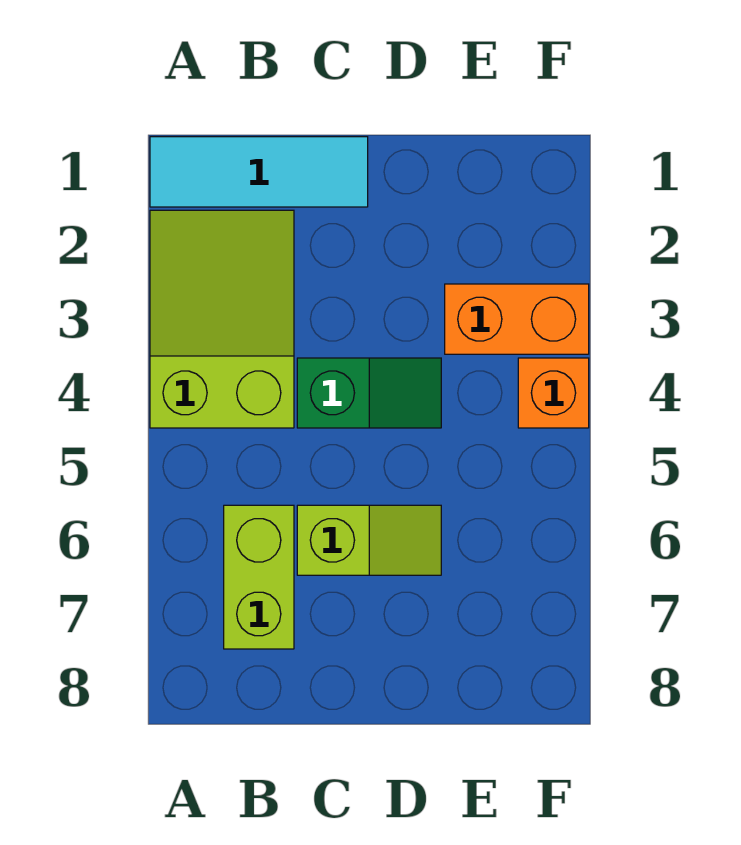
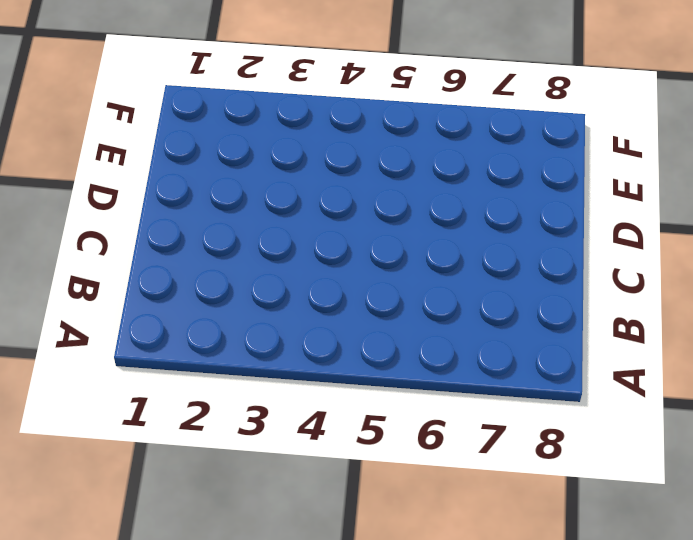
none -> cyan tile A1:C1 level 1
none -> lime slope A2:B4 level 1 top 4

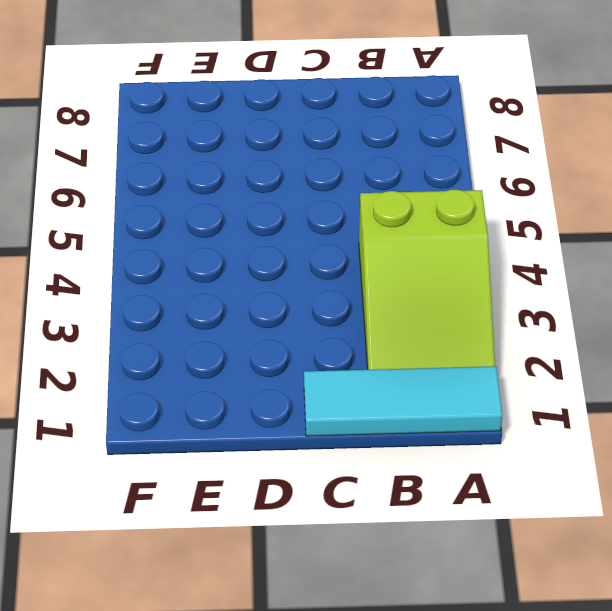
none -> lime brick B6:B7 level 1
none -> green slope C4:D4 level 1 top C

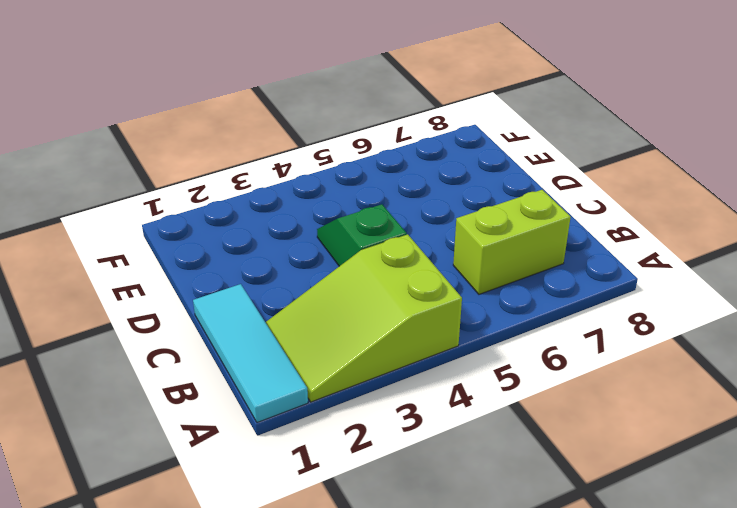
none -> lime slope C6:D6 level 1 top C
none -> orange brick E3:F3 level 1

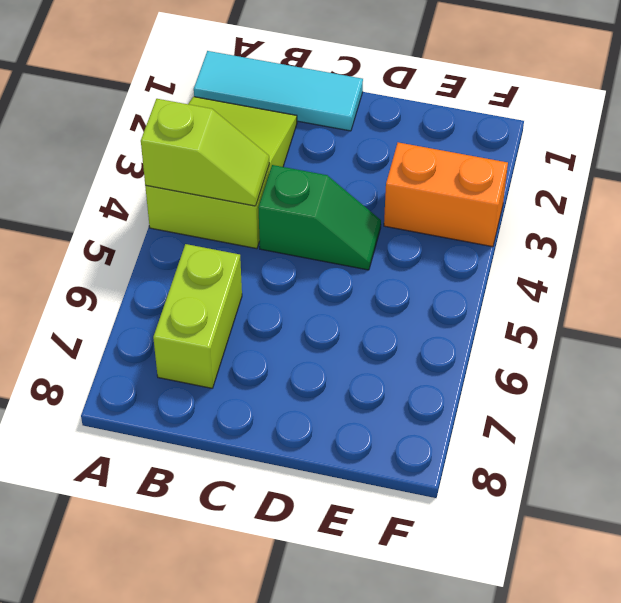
lime slope A4:B4 level 2 top A -> lime slope C6:D6 level 1 top C
none -> orange brick F4 level 1

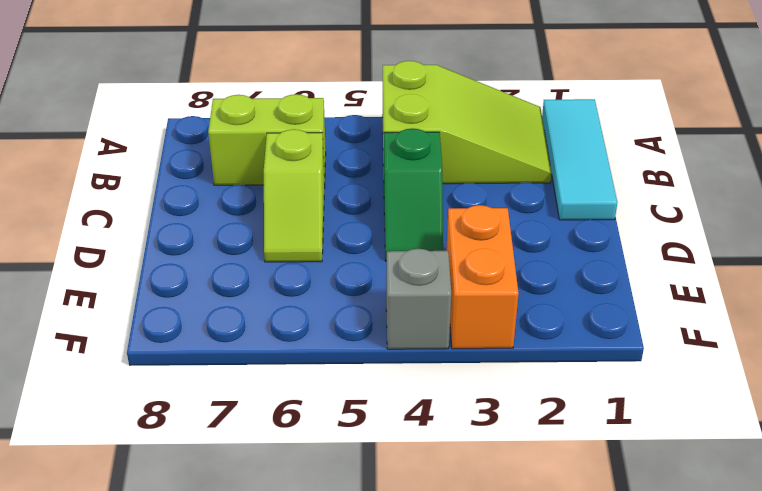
grey brick F4 level 1 -> orange brick F4 level 1

